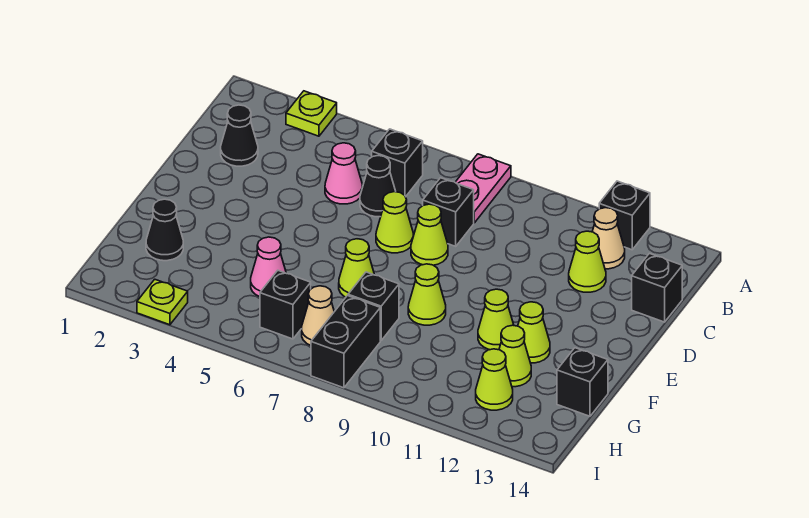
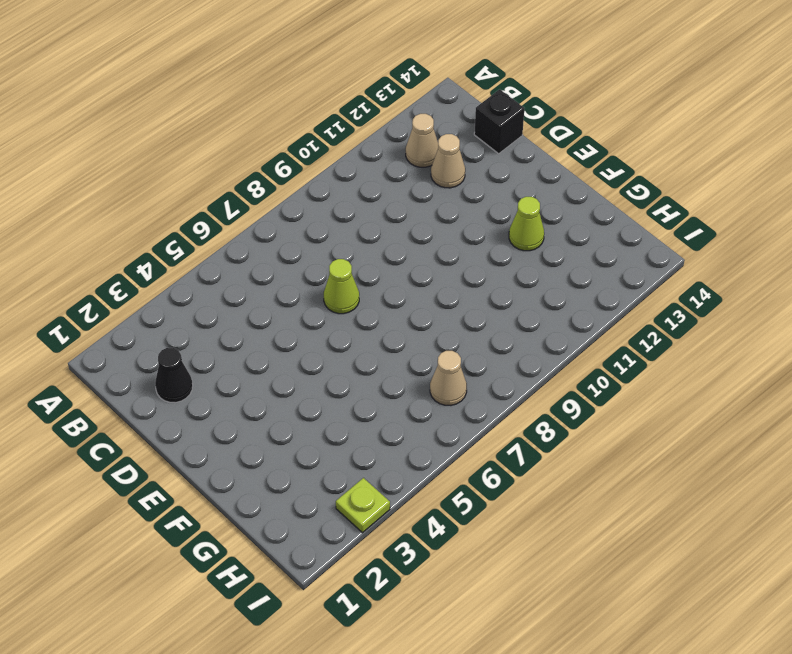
tan cone C12 level 1 -> lime cone C12 level 1
none -> lime plate A3 level 1
none -> pink plate A8:B8 level 1
none -> black brick A12 level 1

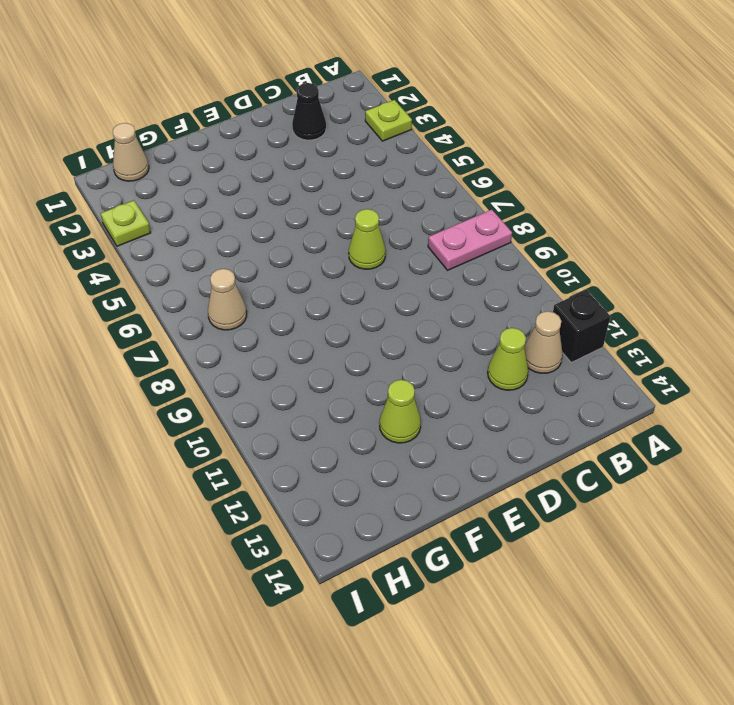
tan cone H1 level 1 -> none
none -> black brick B6 level 1
none -> pink cone C5 level 1
none -> black cone C6 level 1

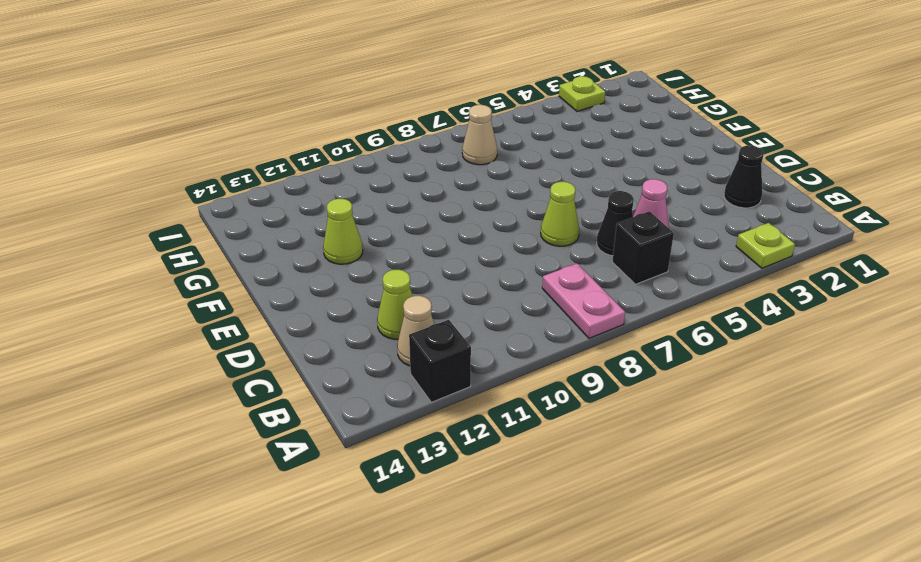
none -> black brick C8 level 1
none -> black brick C14 level 1
none -> lime cone D8 level 1

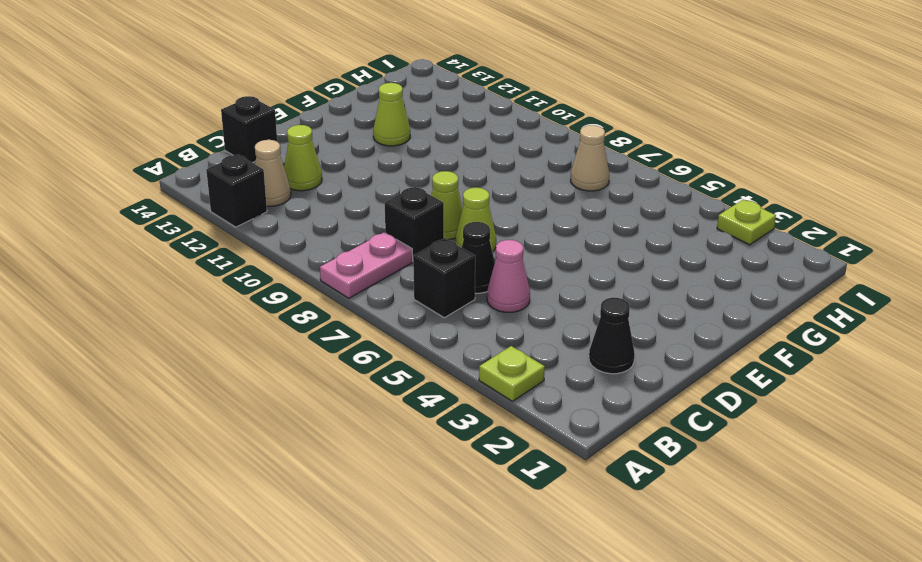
none -> lime cone F7 level 1
none -> lime cone F9 level 1
none -> lime cone F11 level 1

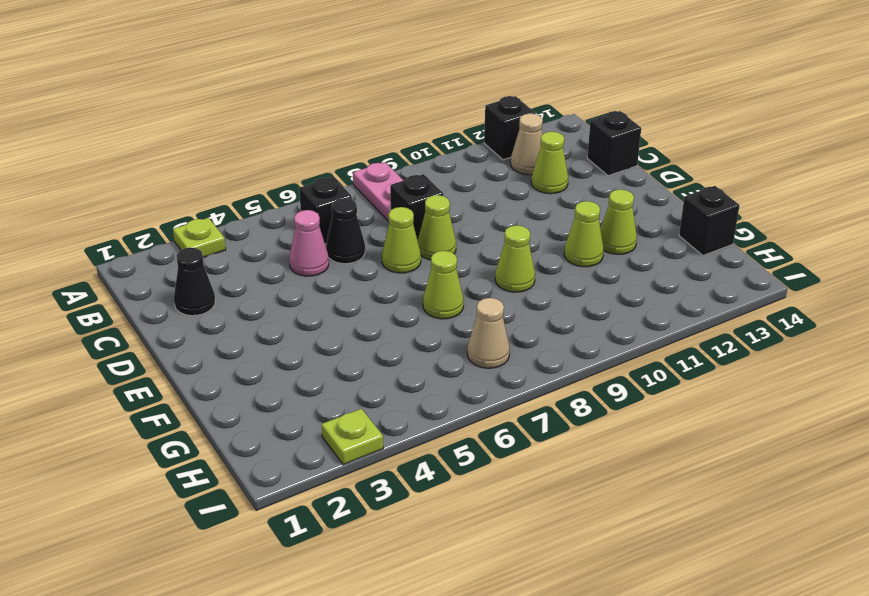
none -> black cone G2 level 1
none -> pink cone G5 level 1
none -> black brick G8 level 1

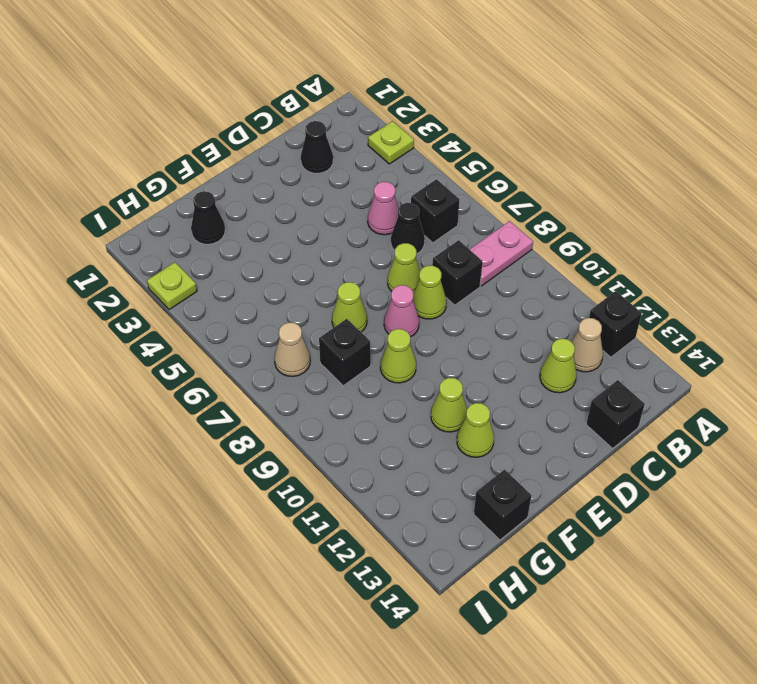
pink cone E8 level 1 -> pink cone G5 level 1
none -> lime cone G12 level 1
none -> black brick H6 level 1
none -> black brick H8:I8 level 1

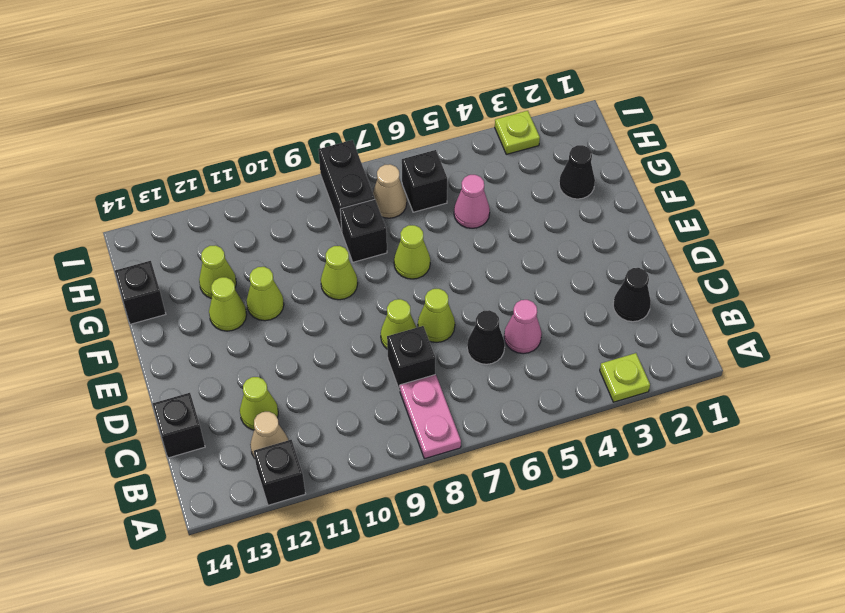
none -> black brick B6 level 1
none -> lime cone H12 level 1

